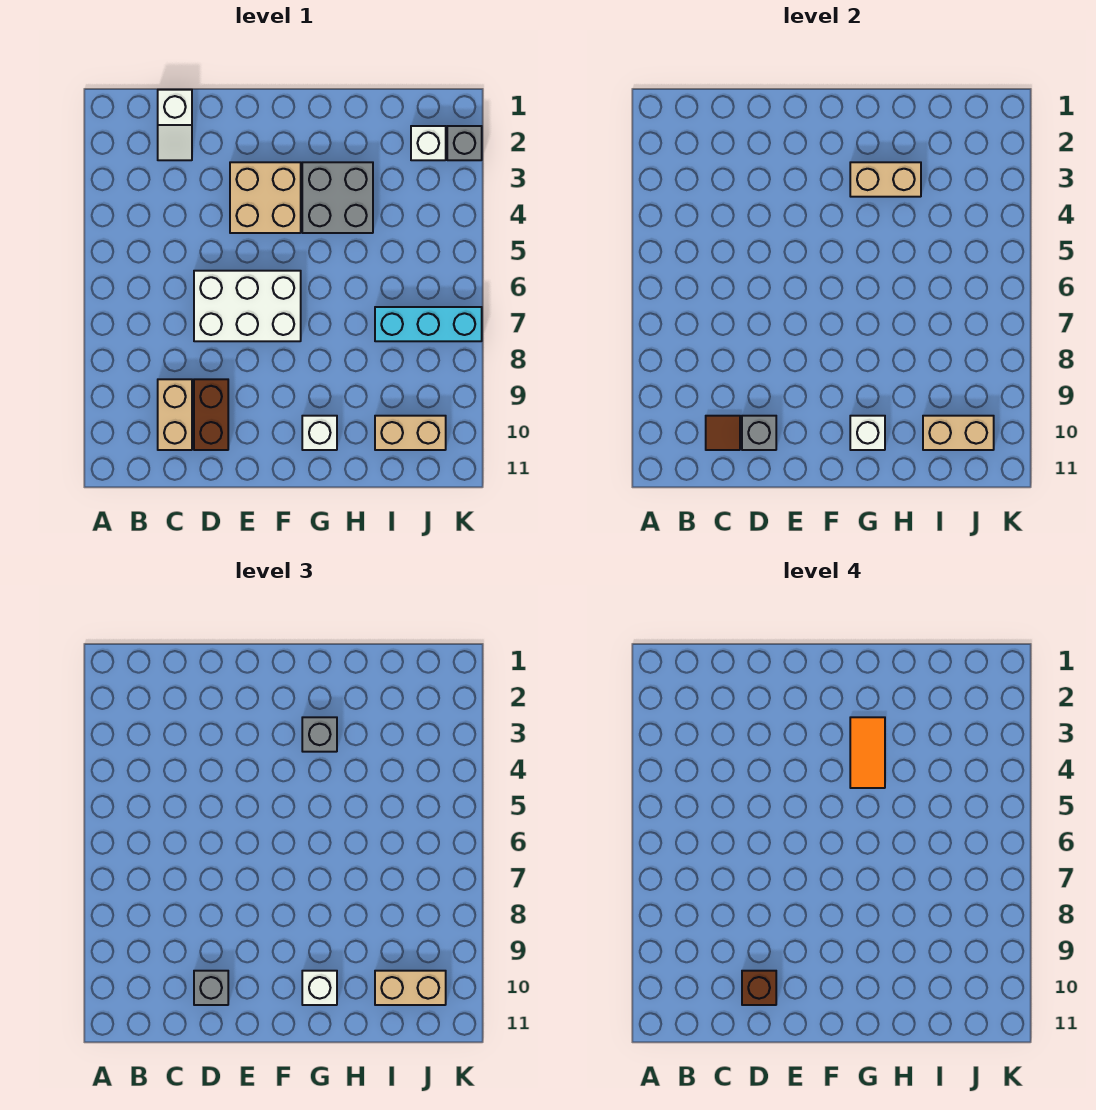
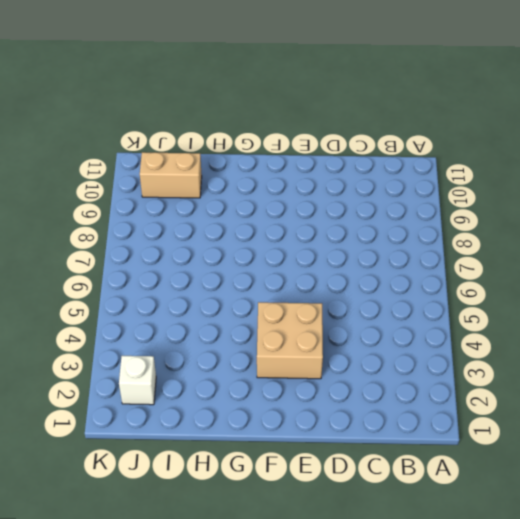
none -> white slope C1:C2 level 1 top 1
none -> tan brick C9:C10 level 1
none -> white brick D6:F7 level 1

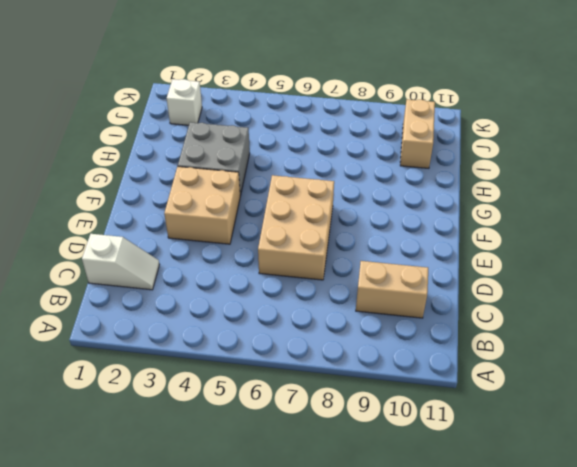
tan brick D6:F7 level 1 -> white brick D6:F7 level 1
none -> brown brick D9:D10 level 1
none -> white brick G10 level 1
none -> cyan brick I7:K7 level 1

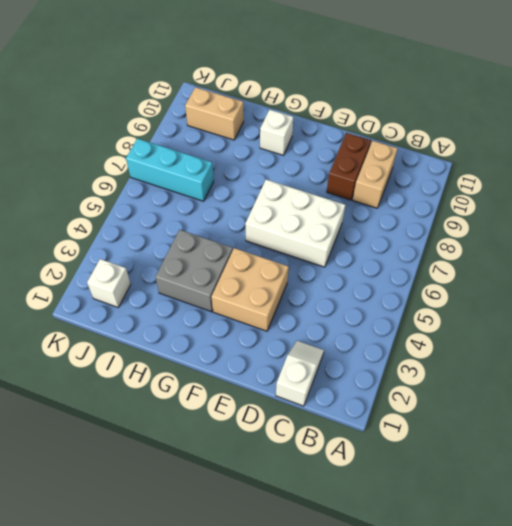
none -> grey brick K2 level 1
none -> brown tile C10 level 2
none -> grey brick D10 level 2

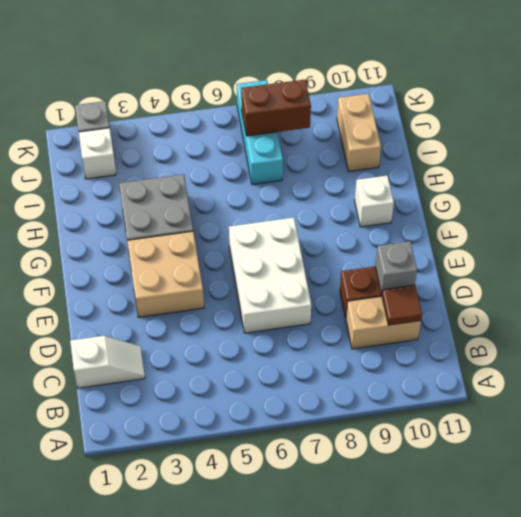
brown brick J7:J8 level 2 -> none
none -> tan brick G3:H3 level 2
none -> white brick G10 level 2
none -> tan brick I10:J10 level 2

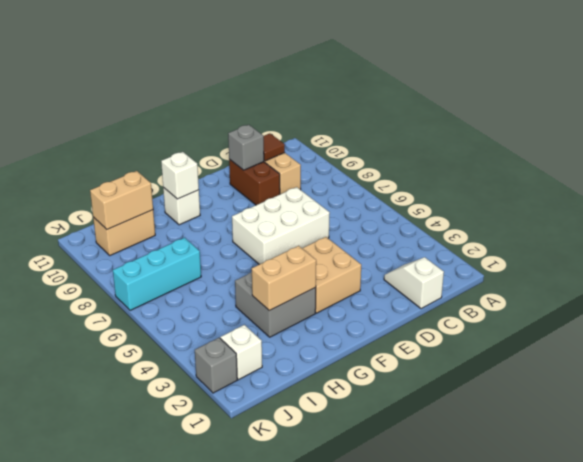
none -> grey brick D10 level 3
none -> grey brick G3 level 3
none -> white brick G10 level 3

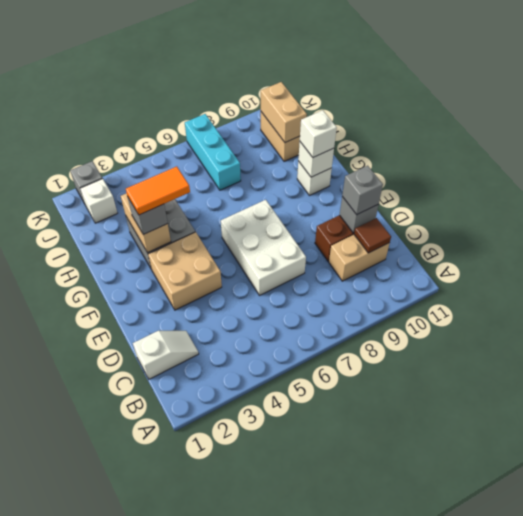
none -> tan brick I10:J10 level 3
none -> brown brick D10 level 4

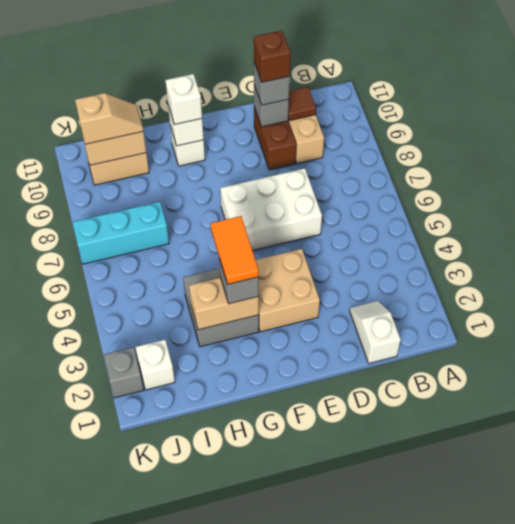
tan slope I10:J10 level 3 top J -> tan brick I10:J10 level 3

